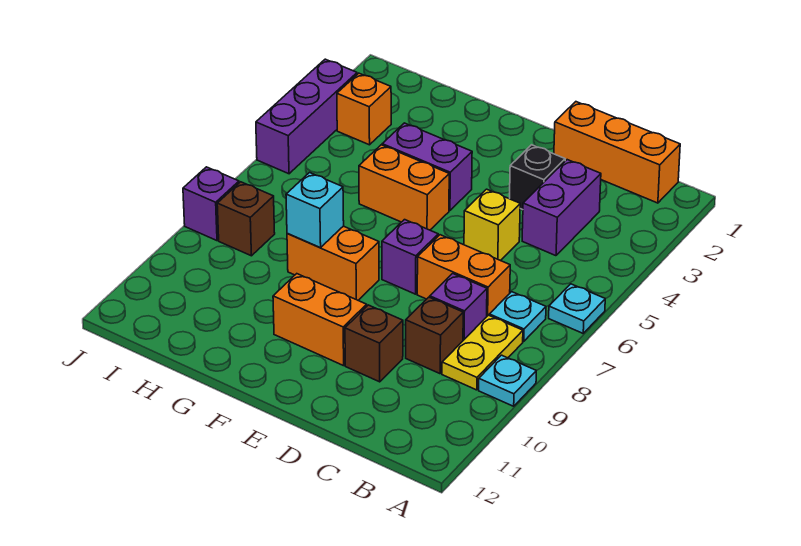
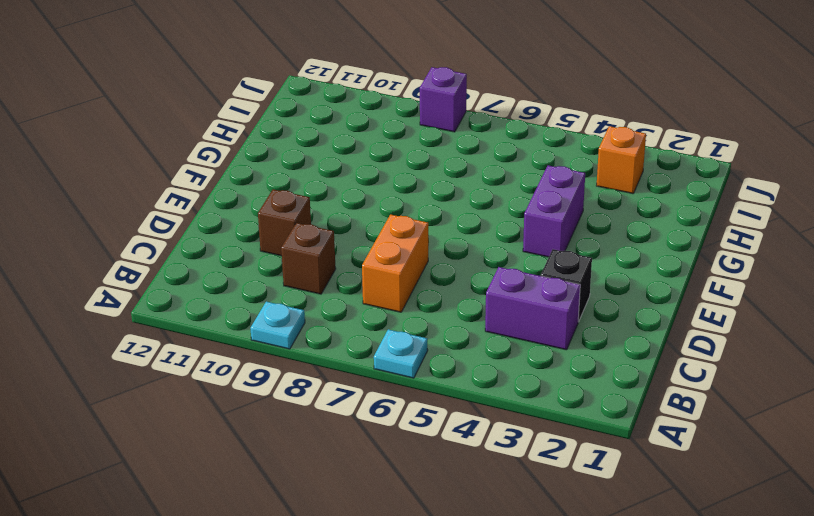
none -> orange brick B1:D1 level 1
none -> cyan plate B7 level 1
none -> yellow plate B8:B9 level 1

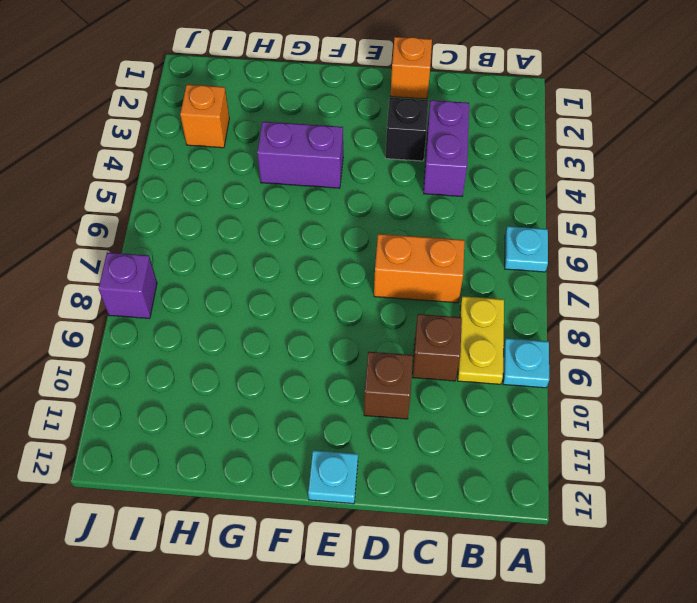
orange brick D1 level 1 -> orange brick B1:D1 level 1
cyan plate E12 level 1 -> cyan plate B7 level 1
none -> purple brick C8 level 1
none -> yellow brick D5 level 1
none -> purple brick E7 level 1

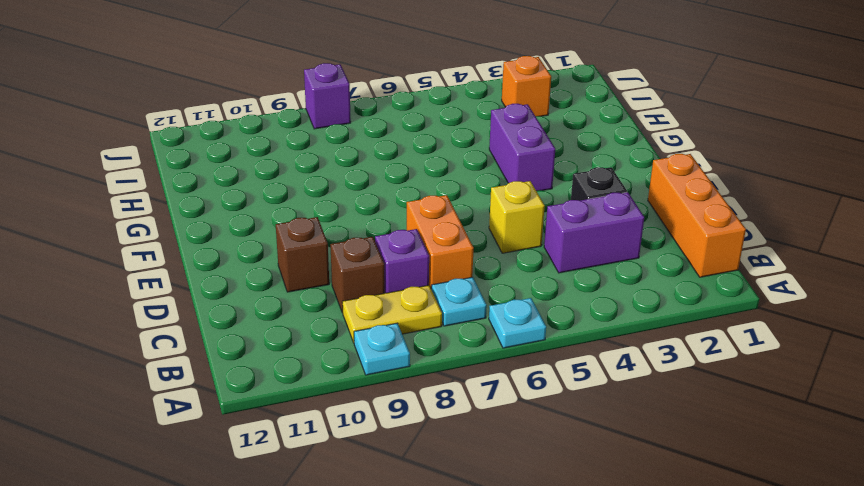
none -> purple brick E7 level 1
none -> orange brick E10:F10 level 1
none -> orange brick F5:G5 level 1

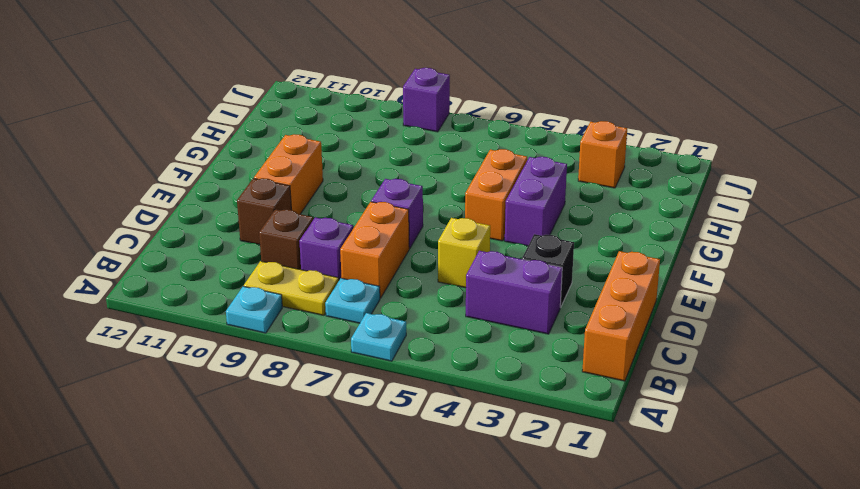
none -> orange brick F8:G8 level 1
none -> brown brick I8 level 1
none -> purple brick J3:J5 level 1

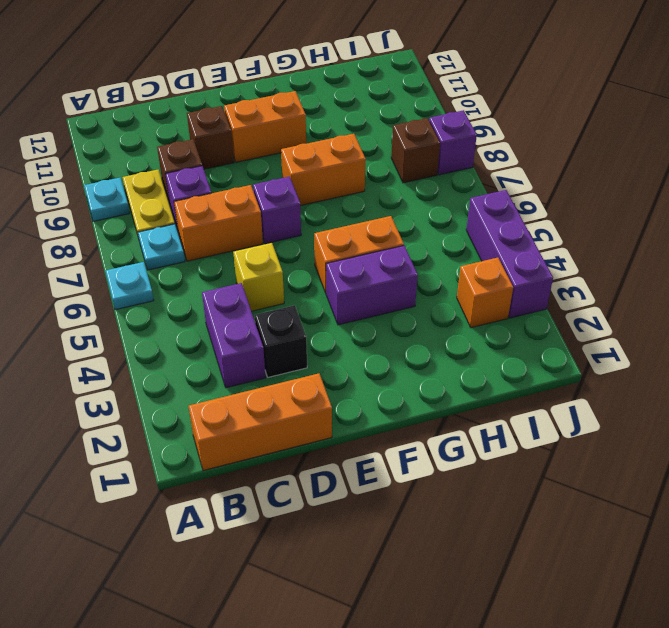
none -> cyan brick G8 level 2

